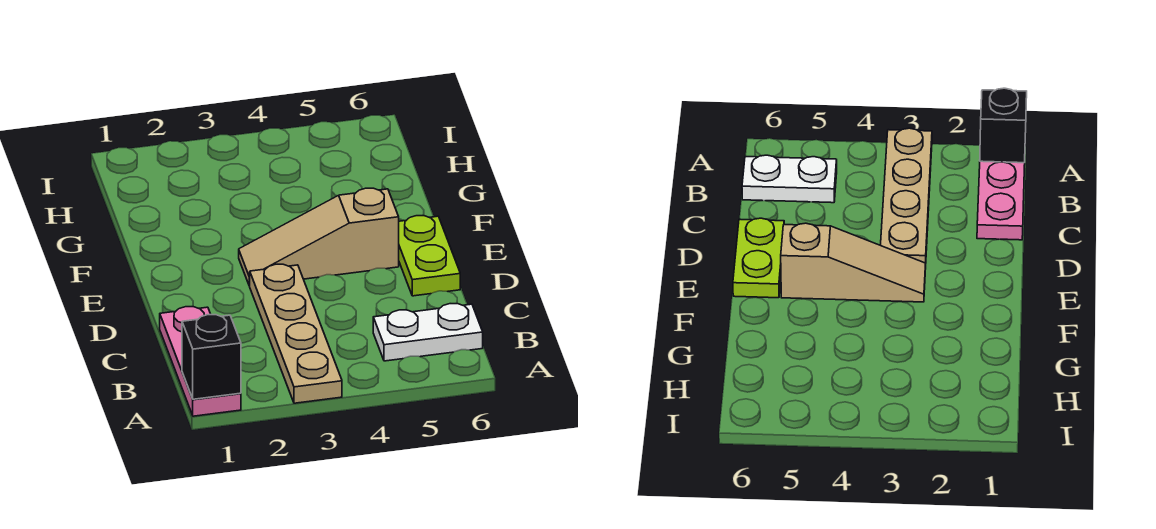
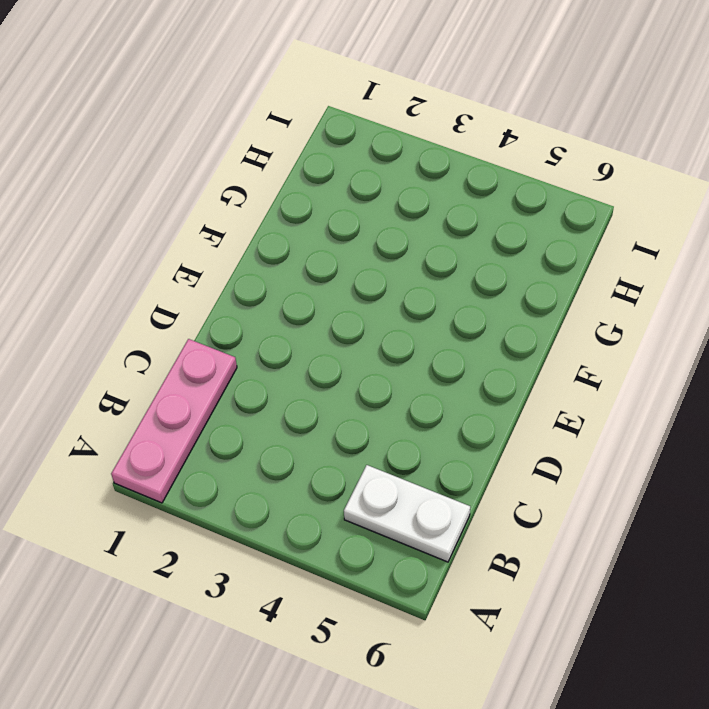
none -> tan plate A3:D3 level 1
none -> lime plate D6:E6 level 1

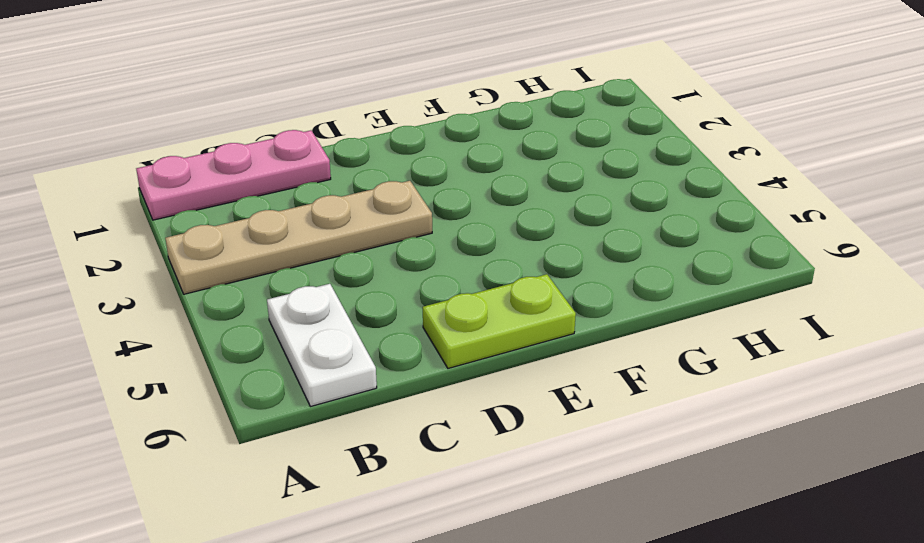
none -> tan slope E3:E5 level 1 top 5
none -> black brick A1 level 2

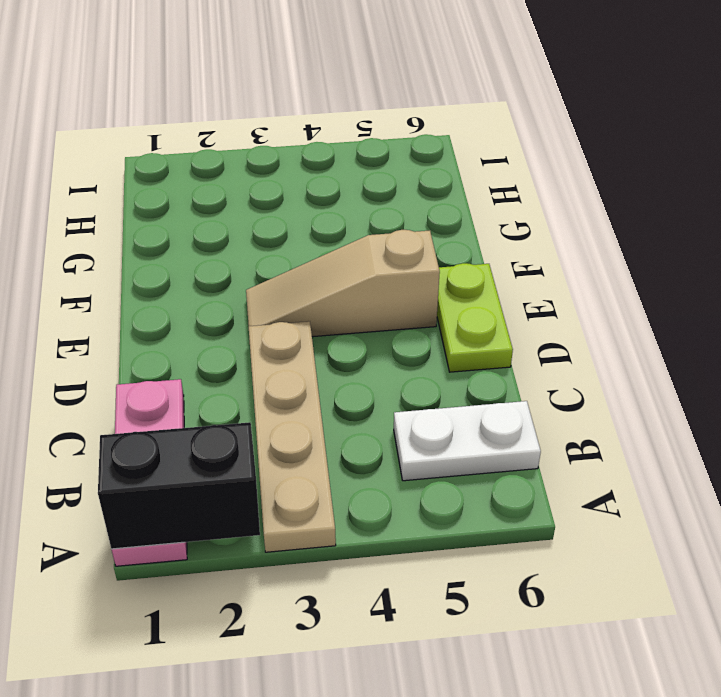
black brick A1:A2 level 2 -> black brick A1 level 2

